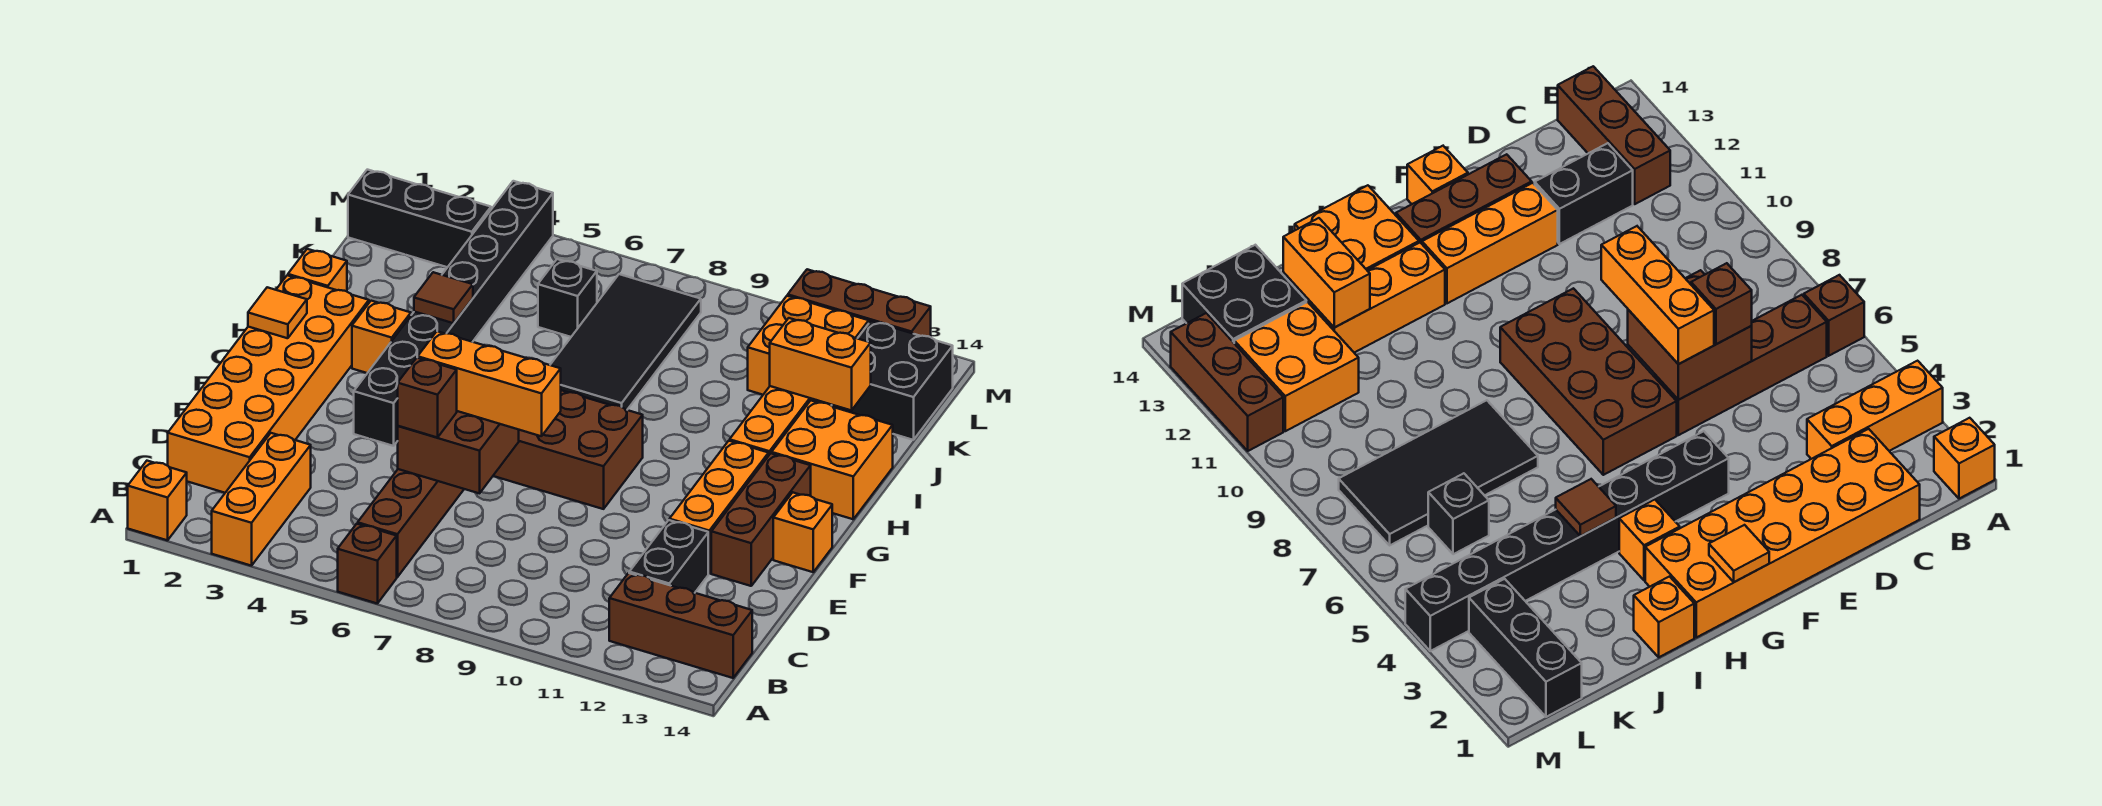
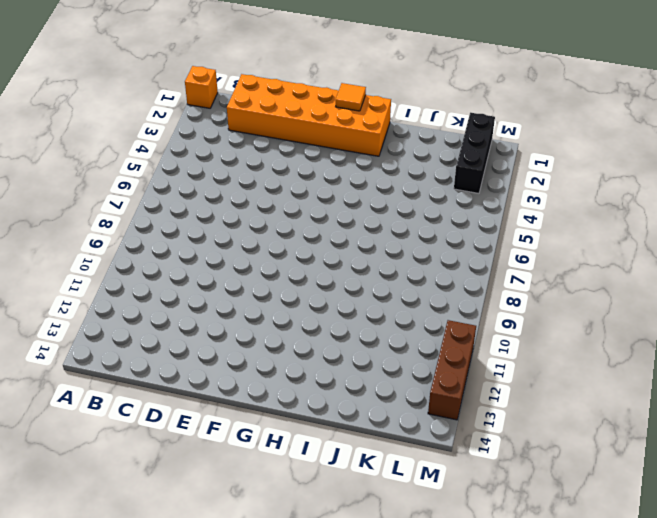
none -> orange brick A3:C3 level 1
none -> brown brick A6 level 1
none -> brown brick B6:E6 level 1

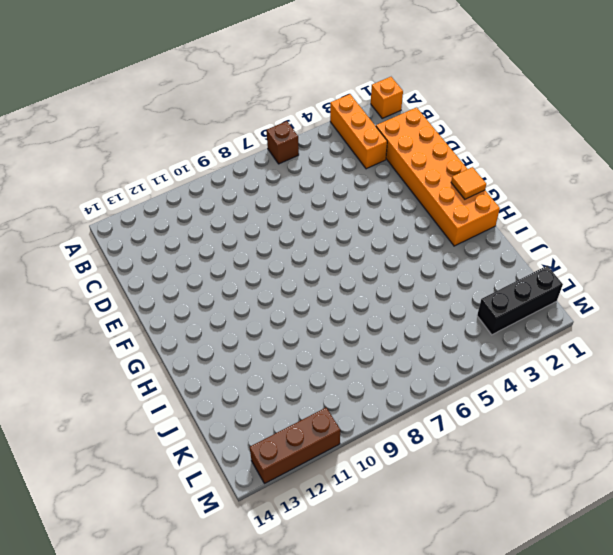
none -> brown brick B6:E6 level 1
none -> brown brick B12:B14 level 1
none -> black brick C12:D12 level 1

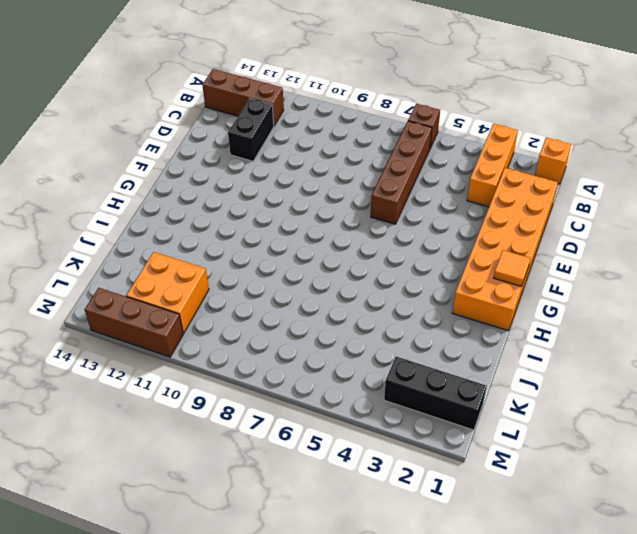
none -> orange brick E12:G12 level 1
none -> brown brick E13:G13 level 1
none -> black brick F4:M4 level 1

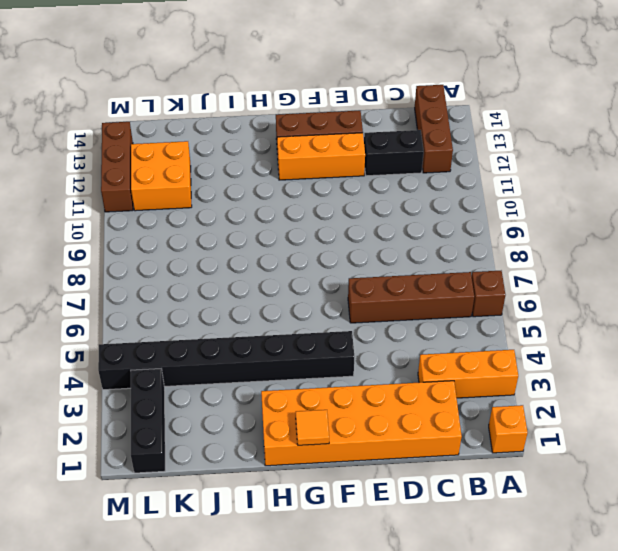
none -> brown brick F6:G9 level 1
none -> orange brick F14 level 1
none -> orange brick H3 level 1

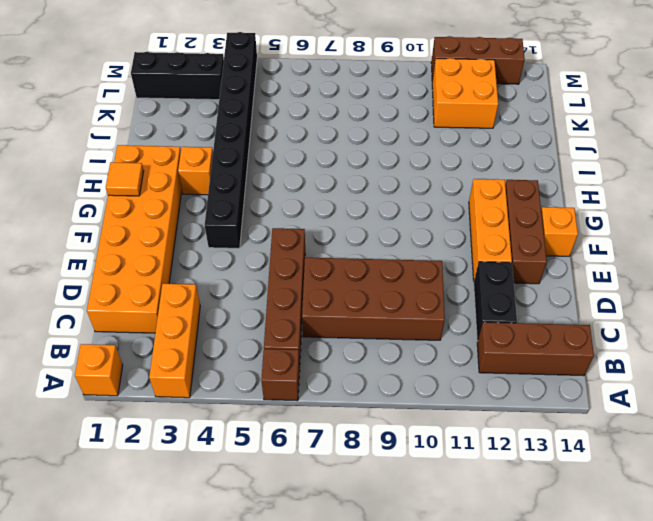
brown brick C7:D10 level 1 -> brown brick F6:G9 level 1
none -> orange brick H12:J12 level 1
none -> orange brick H13:I14 level 1
none -> orange brick I1 level 1

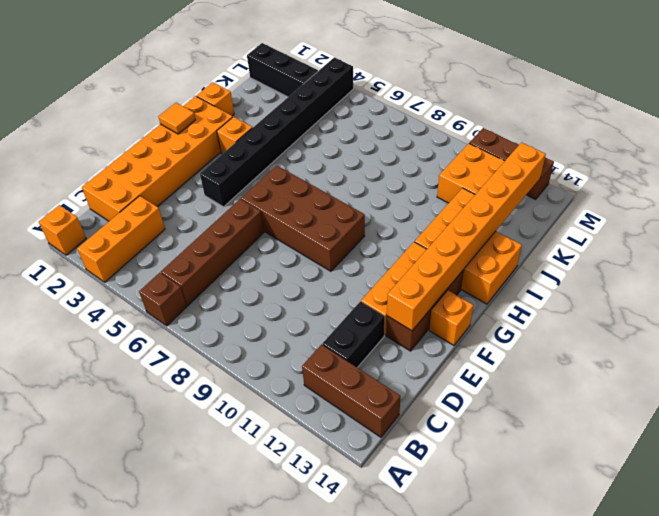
orange brick E13:L13 level 2 -> orange brick J12:J13 level 2
none -> black tile I7:L8 level 1
none -> black brick K6 level 1
none -> black brick K13:L14 level 1

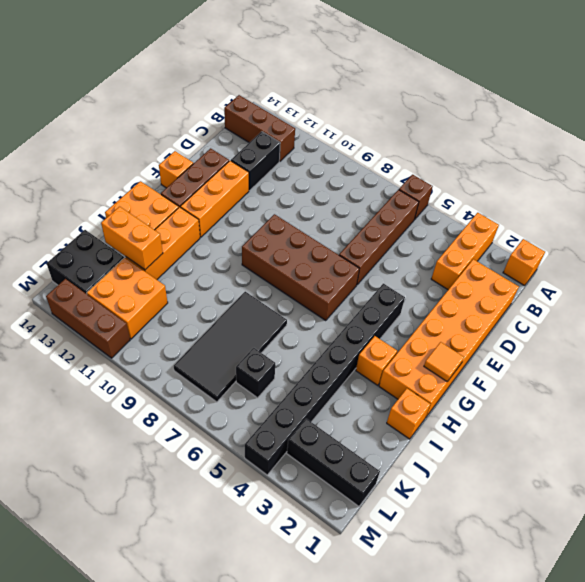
none -> brown brick D6:E7 level 2
none -> brown tile I4 level 2
none -> brown brick D6 level 3

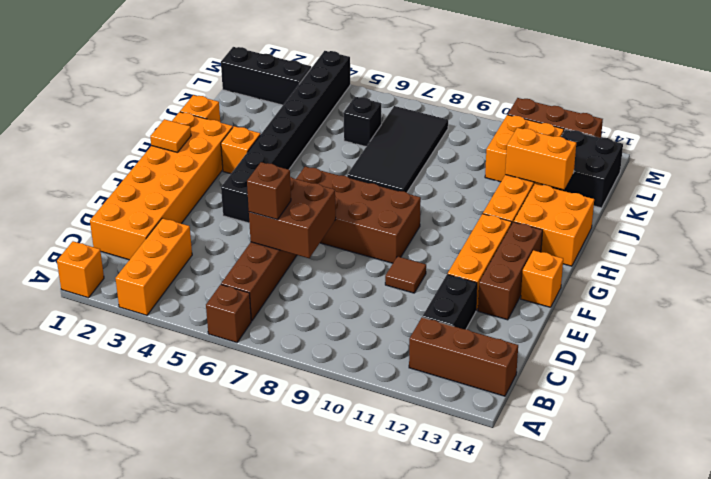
brown tile E10 level 1 -> brown tile I4 level 2
none -> orange brick E6:E8 level 3

